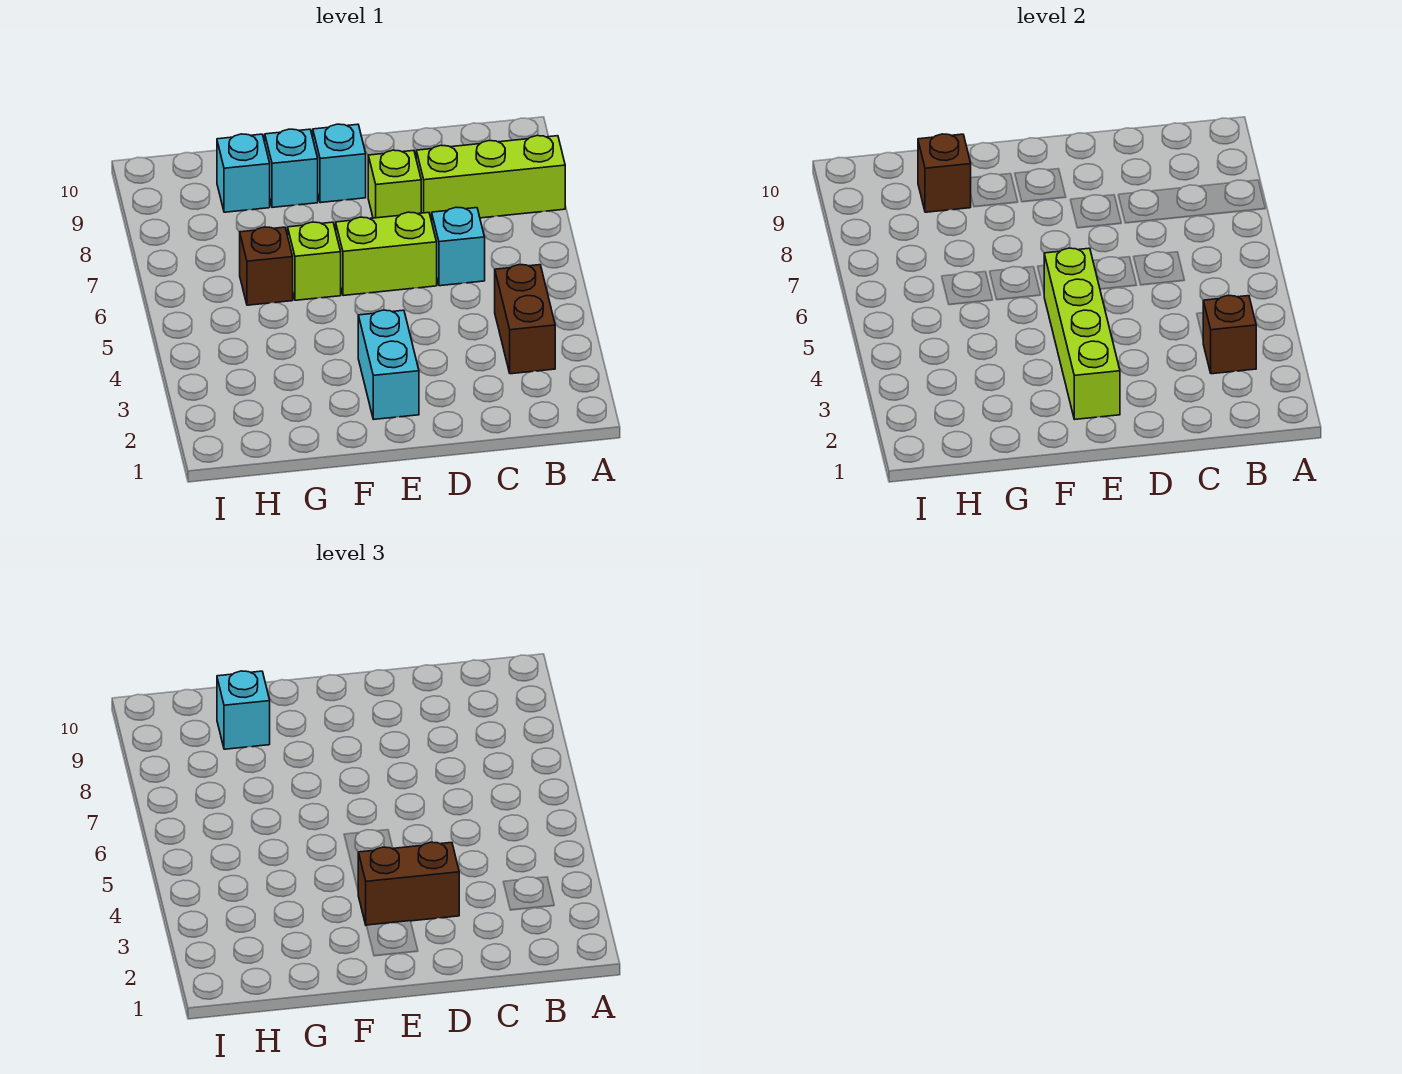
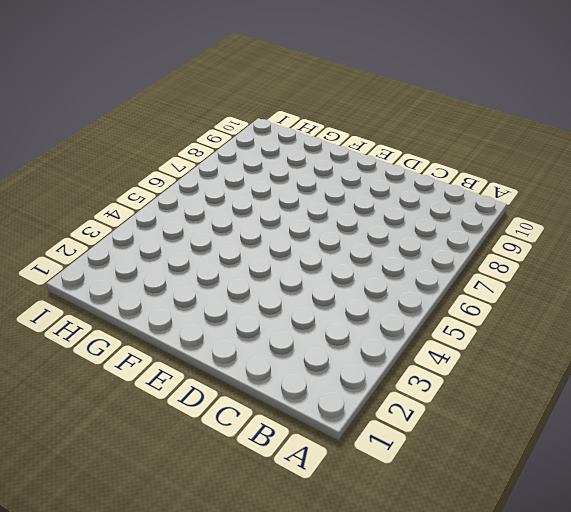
none -> lime brick A8:C8 level 1
none -> brown brick B3:B4 level 1
none -> cyan brick C6 level 1

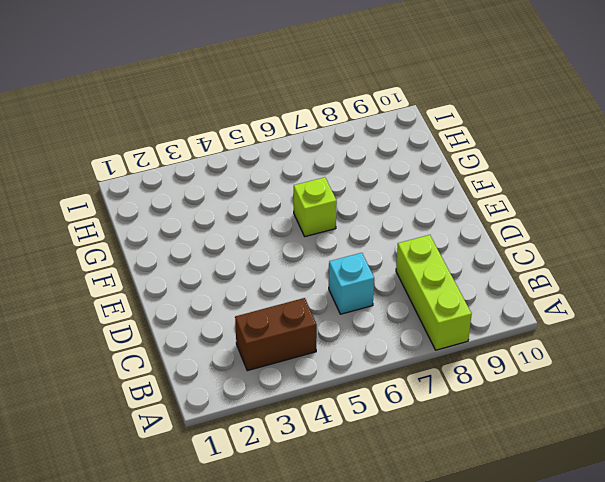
none -> lime brick D6:E6 level 1
none -> lime brick D8 level 1
none -> cyan brick E2:E3 level 1

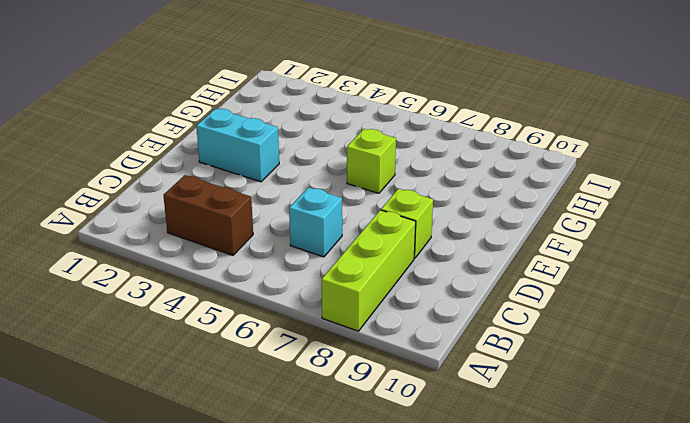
none -> lime brick D6:E6 level 1
none -> cyan brick E9 level 1
none -> cyan brick F9 level 1

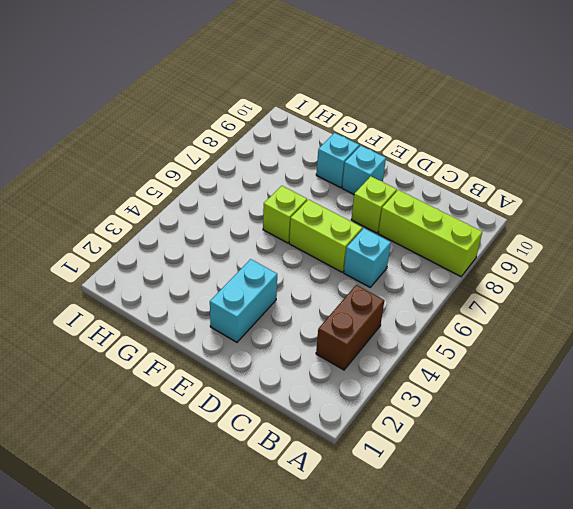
none -> brown brick G6 level 1
none -> cyan brick G9 level 1
none -> brown brick B3 level 2

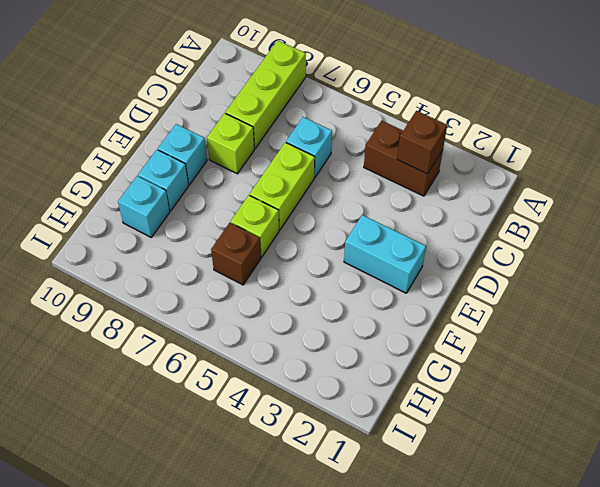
none -> lime brick E2:E5 level 2
none -> brown brick G9 level 2
none -> brown brick D3:E3 level 3

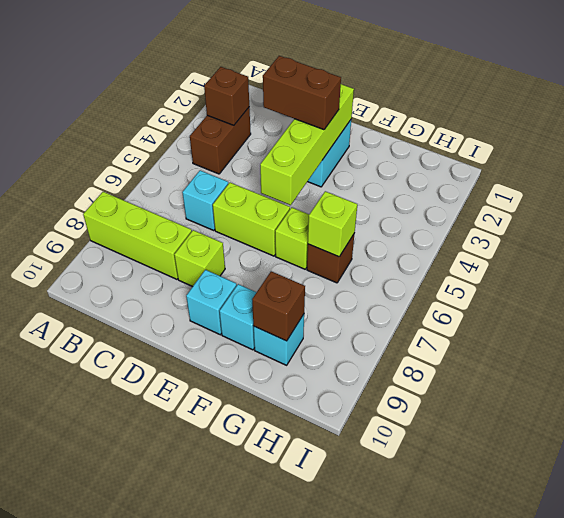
lime brick G6 level 2 -> none
none -> cyan brick G9 level 3

